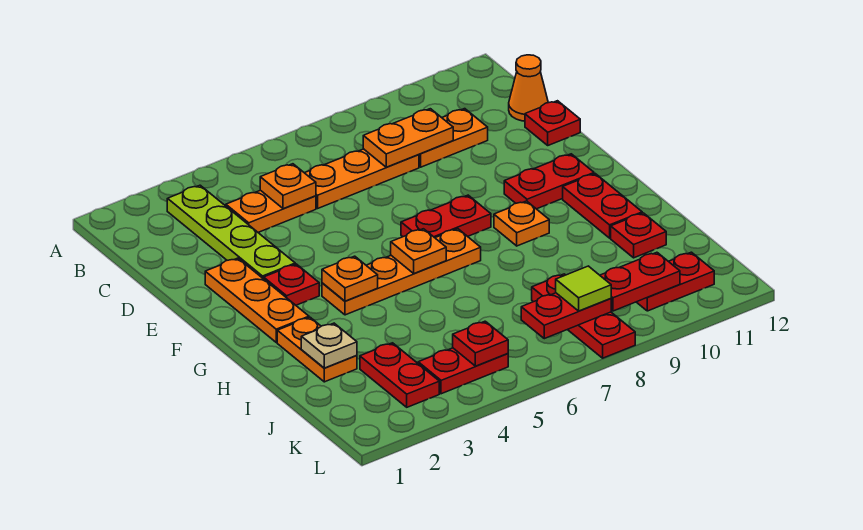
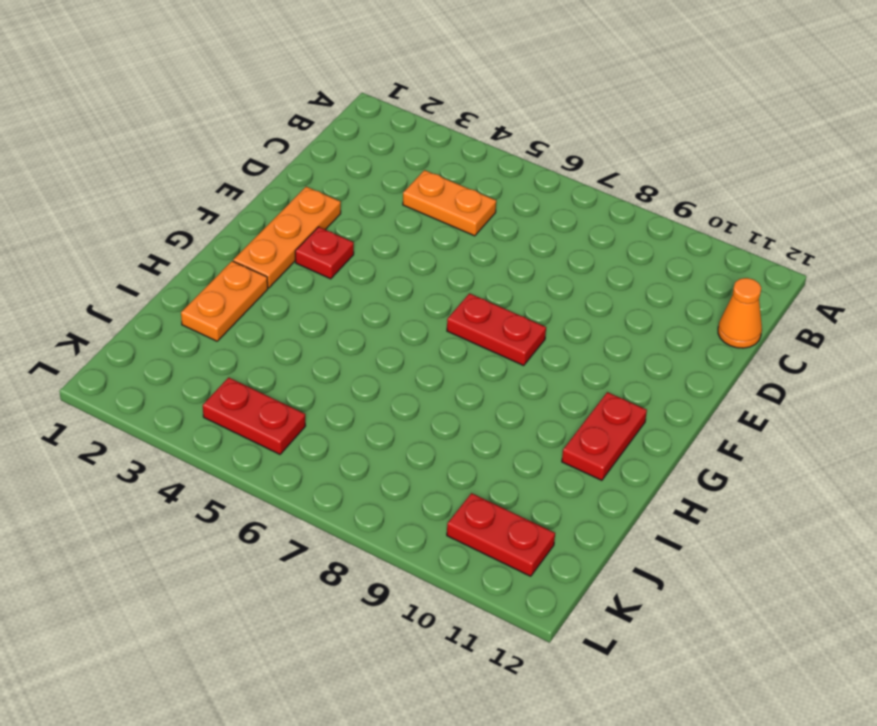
none -> lime plate B3:E3 level 1
none -> orange plate C6:C8 level 1
none -> orange plate C9:C10 level 1

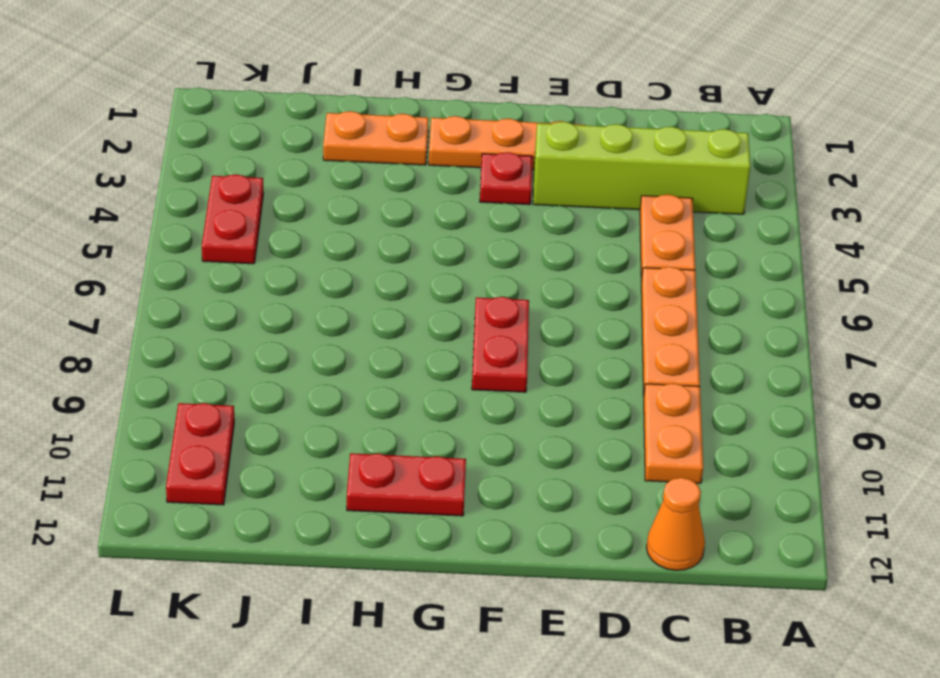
lime brick B3:E3 level 1 -> lime plate B3:E3 level 1
none -> red plate D12 level 1
none -> red plate F10:F11 level 1
none -> orange plate G4:G7 level 1

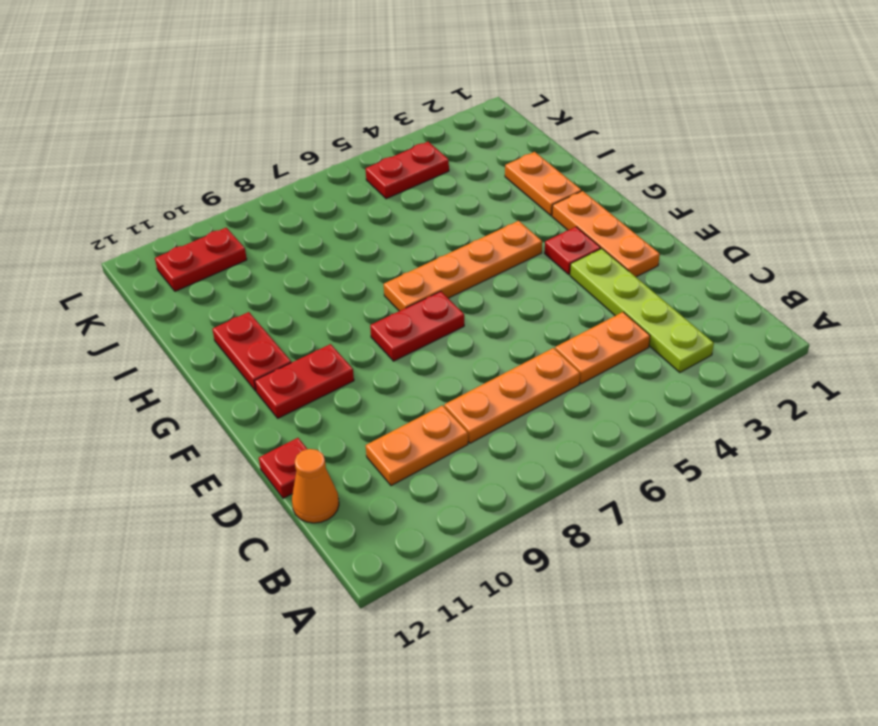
none -> orange plate G9 level 1
none -> red plate I11 level 1
none -> red plate J3:K3 level 1

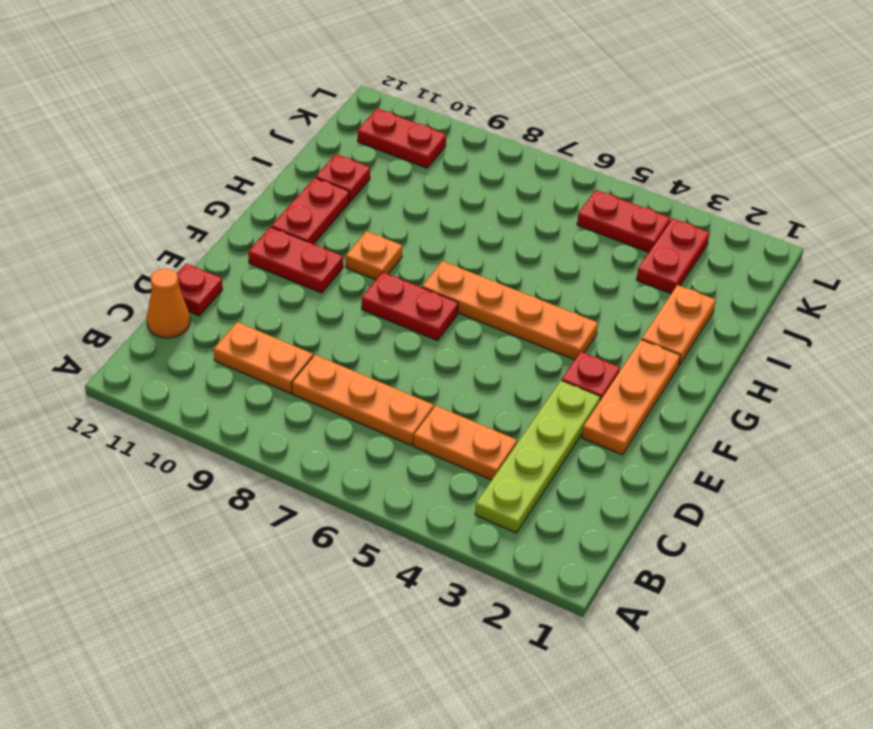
none -> red plate J8:L8 level 1
none -> orange plate C5 level 2
none -> orange plate C8:C9 level 2

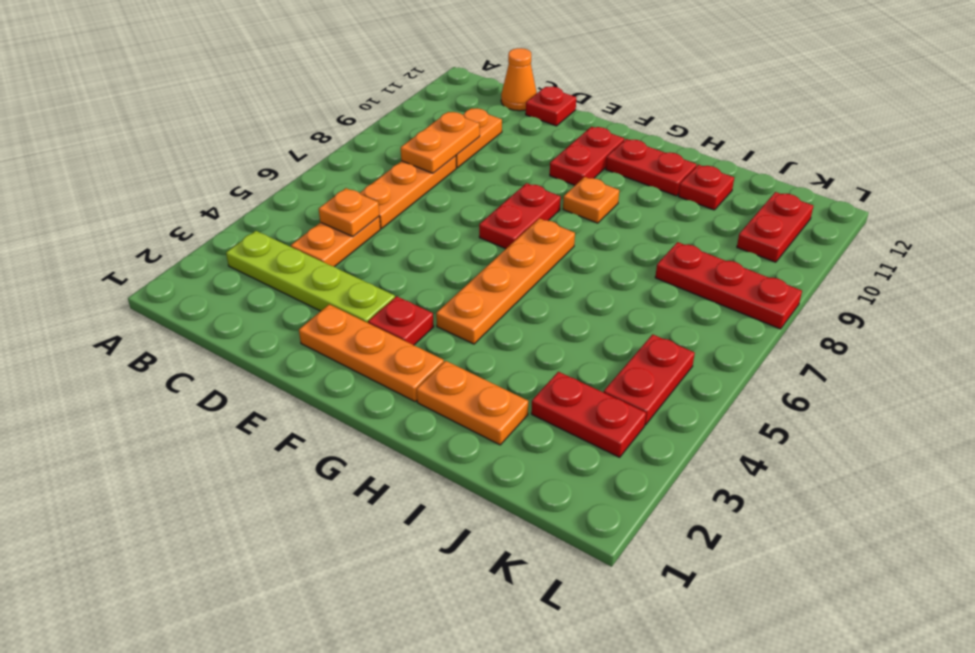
none -> orange plate G4 level 2
none -> orange plate G6 level 2
none -> tan plate I2 level 2

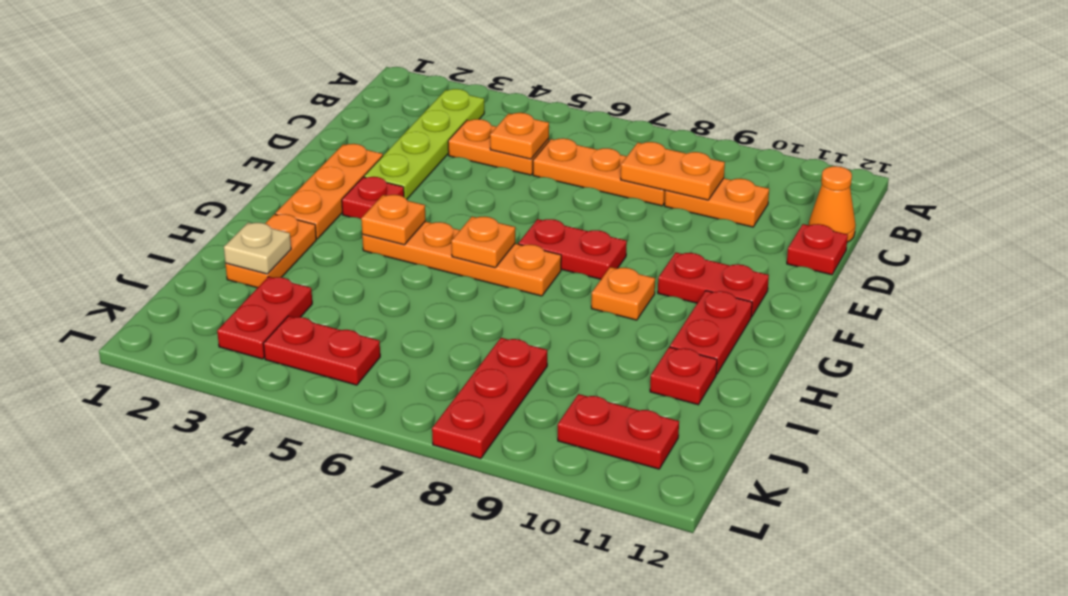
none -> red plate K5 level 2
none -> red plate K7:K8 level 2
none -> red plate K9:K10 level 2

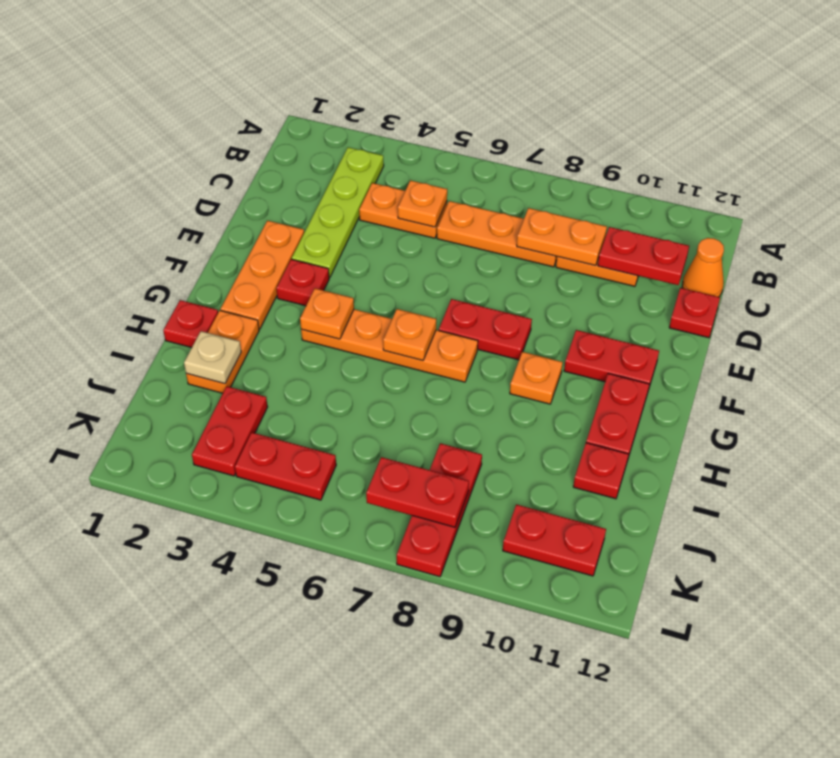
red plate C10:C11 level 2 -> red plate K9:K10 level 2
red plate H1 level 1 -> red plate K5 level 2
none -> lime tile K8 level 3

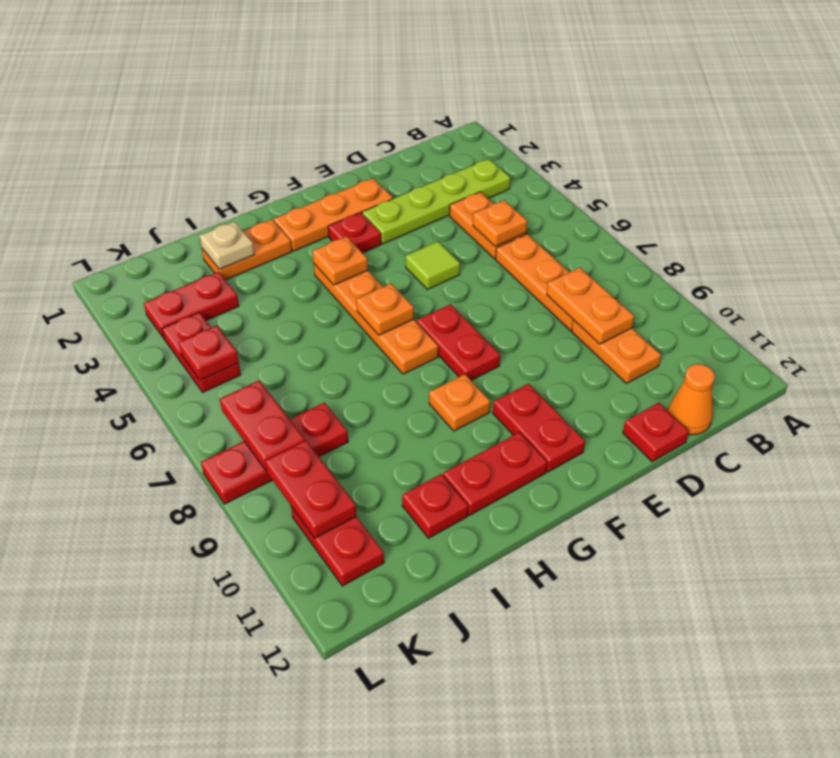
lime tile E5 level 1 -> lime tile K8 level 3

